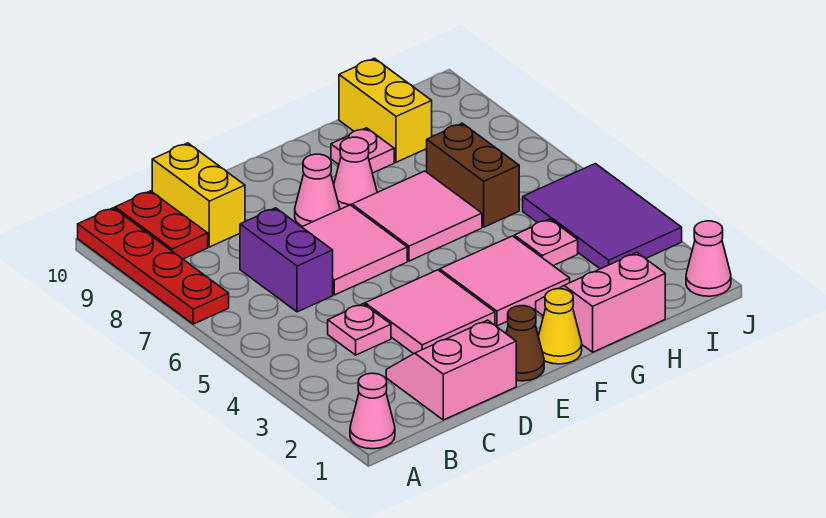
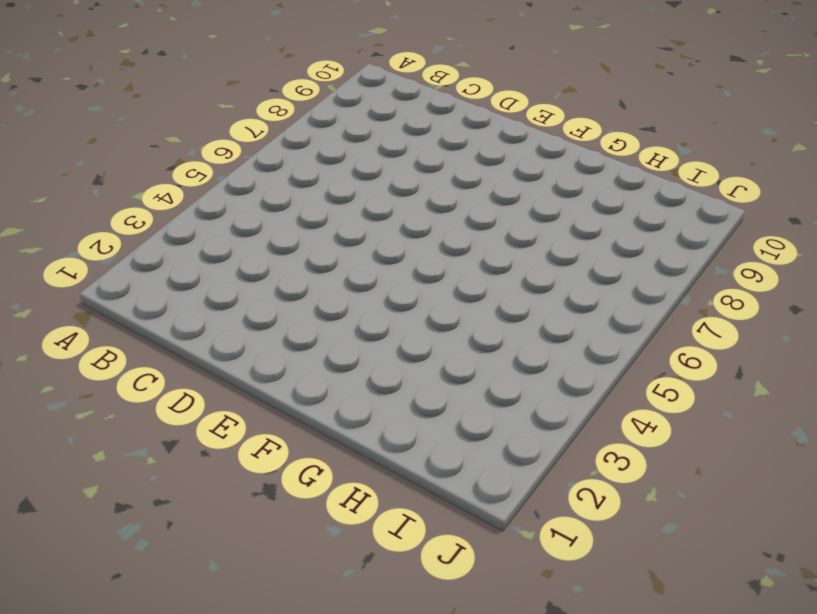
none -> pink cone A1 level 1
none -> red plate A7:A10 level 1
none -> red plate B9:B10 level 1

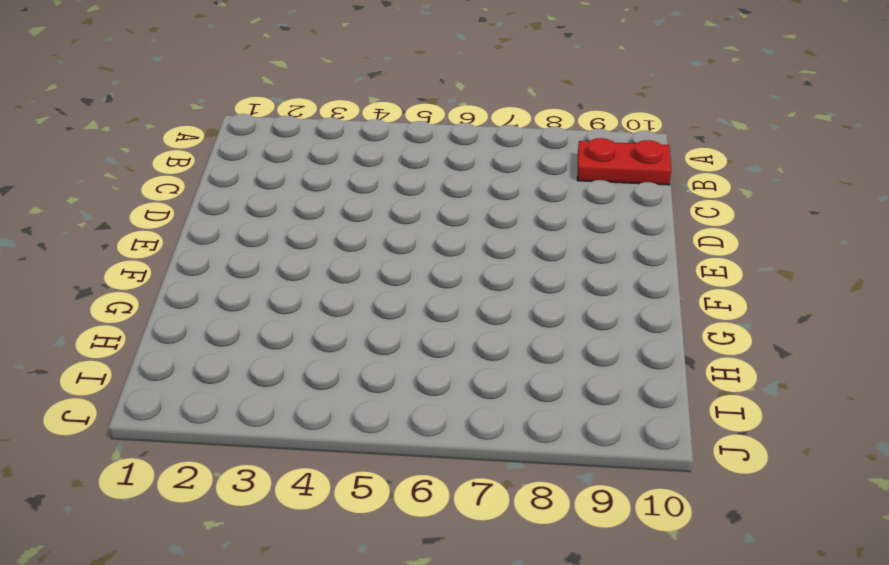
none -> pink cone A1 level 1
none -> red plate A7:A10 level 1
none -> pink slope C1:D2 level 1 top 1

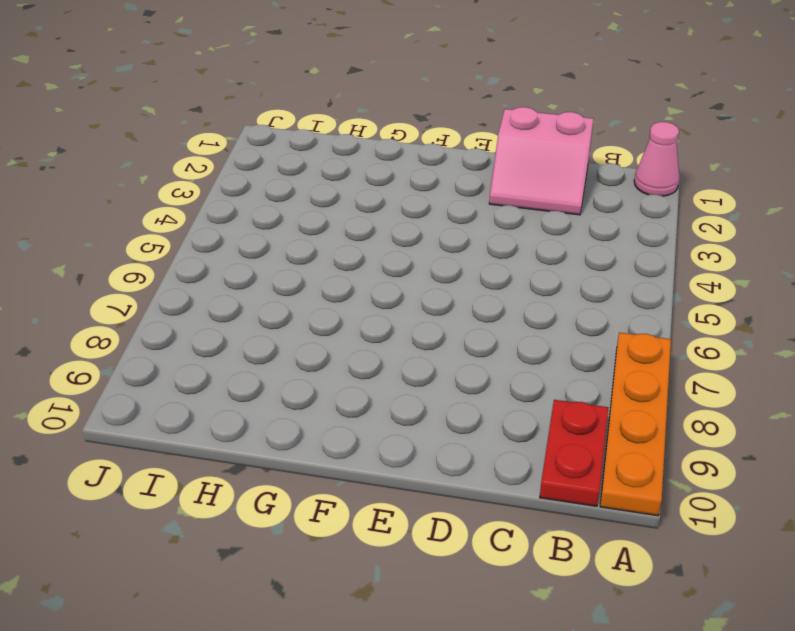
orange plate A7:A10 level 1 -> red plate A7:A10 level 1
none -> pink plate C4 level 1
none -> purple brick C6:C7 level 1
none -> yellow brick C9:C10 level 1

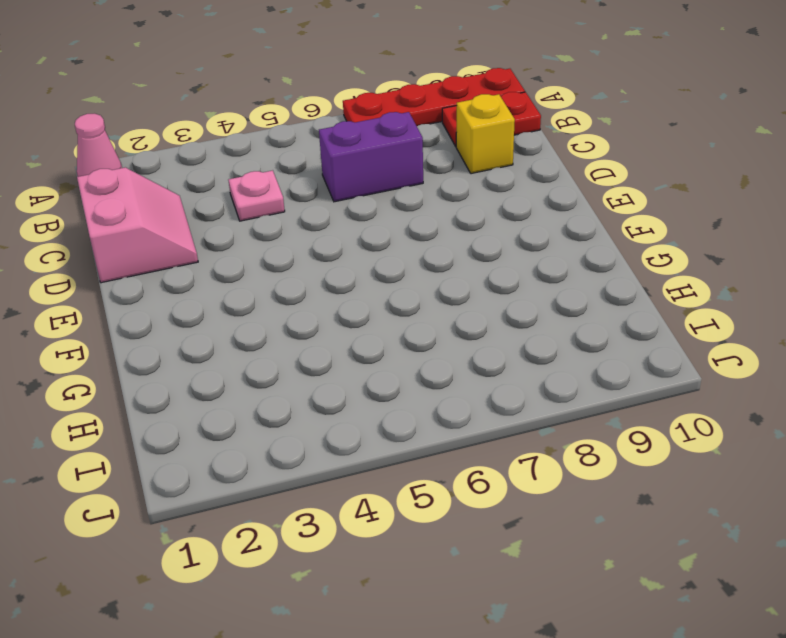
yellow brick C9 level 1 -> yellow brick C9:C10 level 1
none -> pink tile D3:E4 level 1
none -> pink tile D6:E7 level 1
none -> brown cone E1 level 1

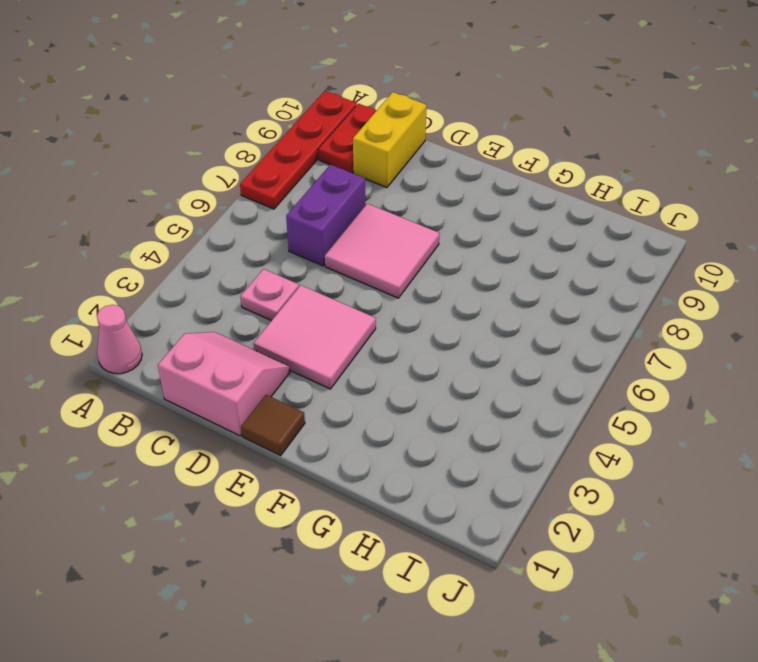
brown tile E1 level 1 -> brown cone E1 level 1
none -> pink cone E8 level 1
none -> yellow cone F1 level 1
none -> pink tile F3:G4 level 1

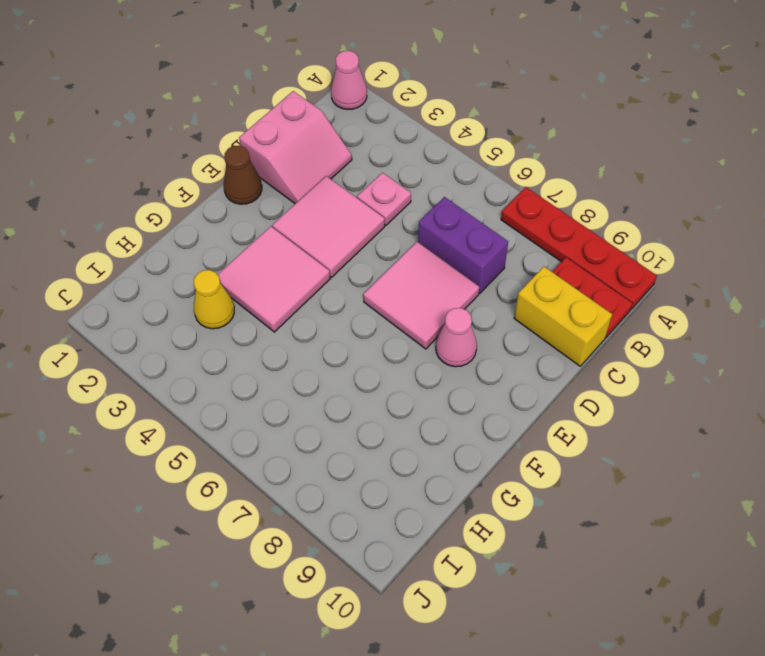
yellow cone H3 level 1 -> yellow cone F1 level 1
none -> pink tile F6:G7 level 1
none -> pink cone F8 level 1
none -> pink slope G1:H2 level 1 top 1

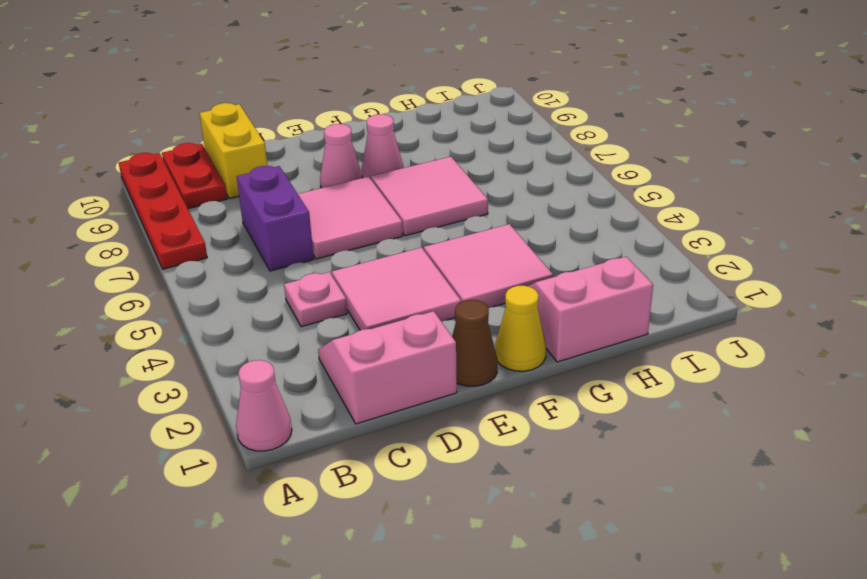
none -> pink plate G9 level 1
none -> pink plate H4 level 1
none -> brown brick H6:H7 level 1

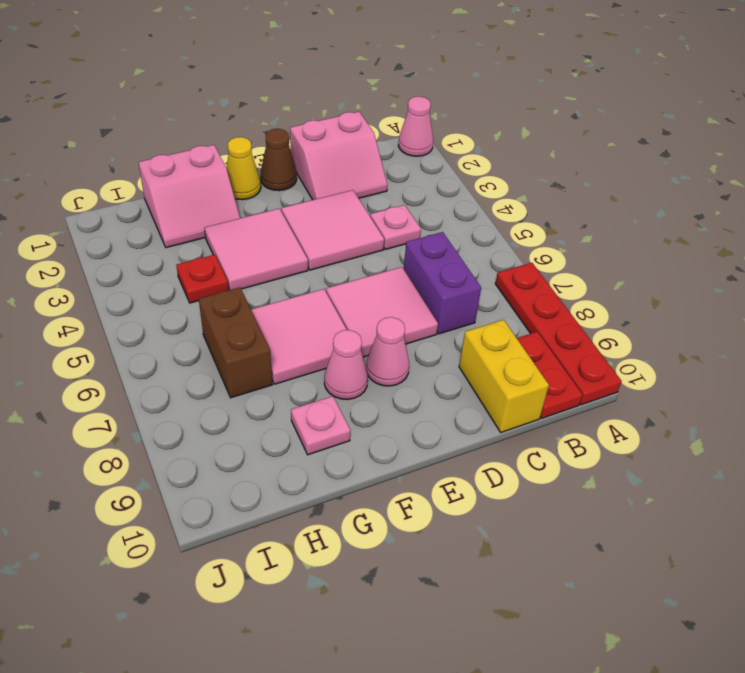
red plate H4 level 1 -> pink plate H4 level 1
none -> yellow brick H9:H10 level 1
none -> purple tile I3:J5 level 1
none -> pink cone J1 level 1

